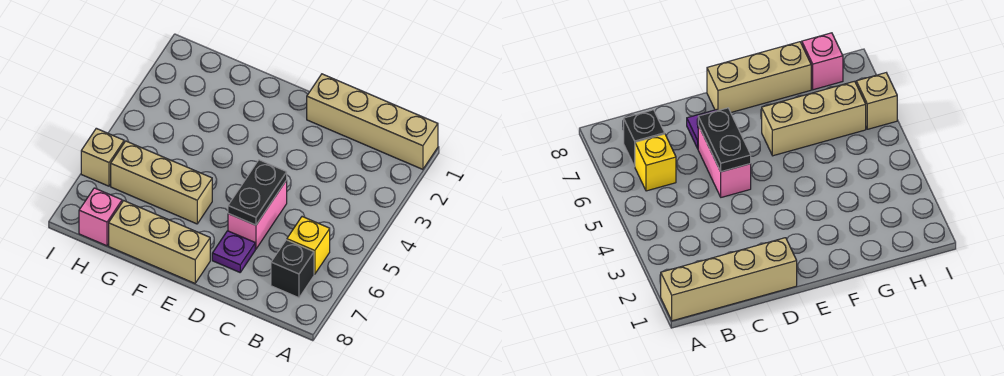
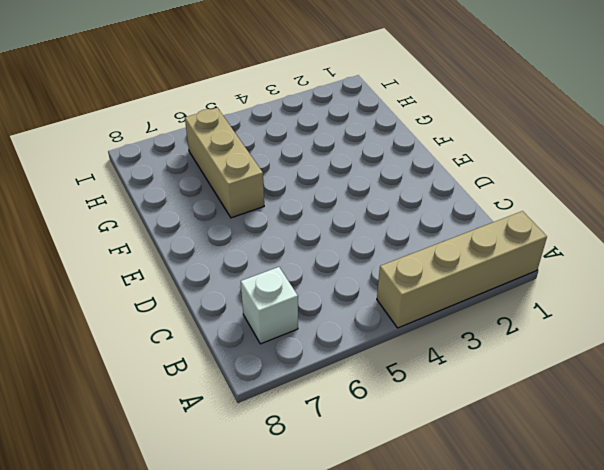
tan brick A1:A4 level 1 -> tan brick A1:D1 level 1
white brick B7 level 1 -> black brick B7 level 1
none -> yellow brick B6 level 1
none -> pink brick D5:D6 level 1

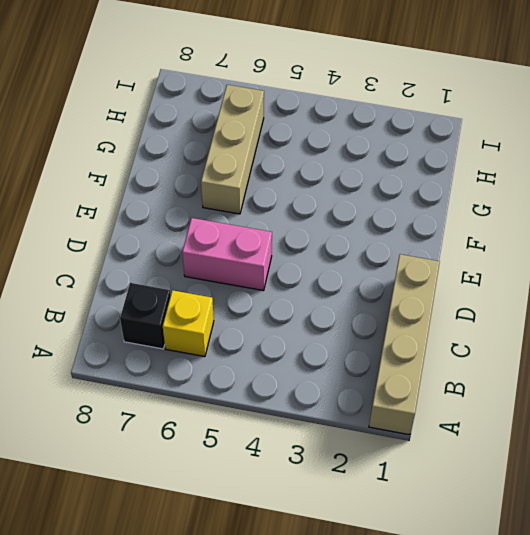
none -> purple plate D7 level 1
none -> tan brick E8:G8 level 1

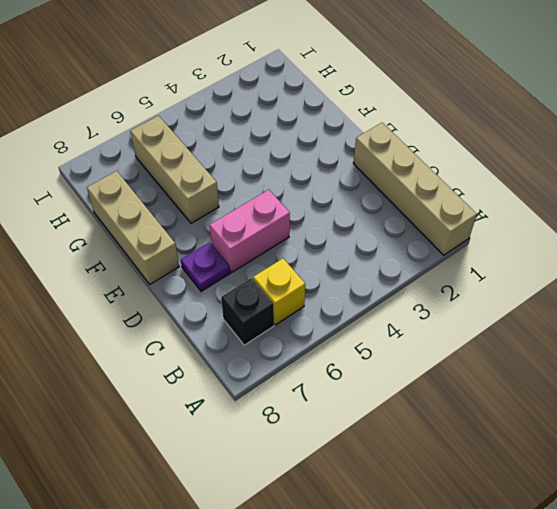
none -> pink brick H8 level 1
none -> tan brick I6 level 1

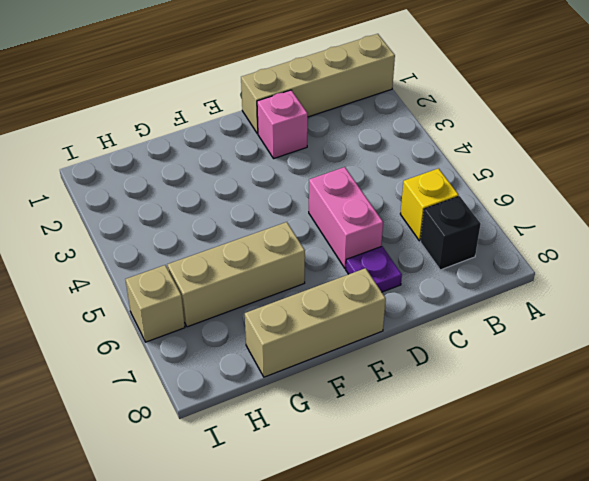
pink brick D2 level 1 -> pink brick H8 level 1
none -> black plate D5:D6 level 2

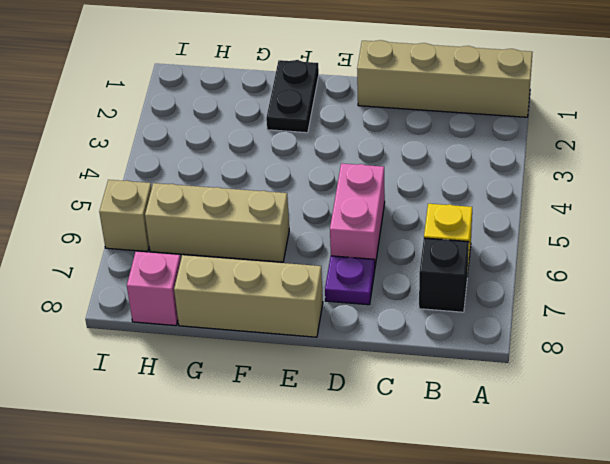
black plate F1:F2 level 1 -> black plate D5:D6 level 2

